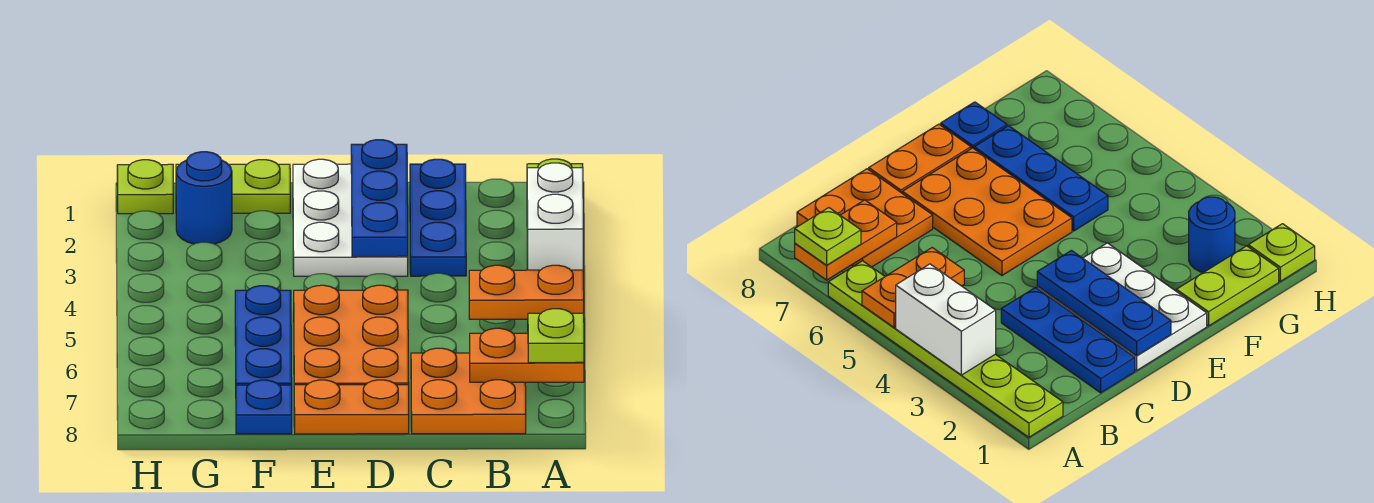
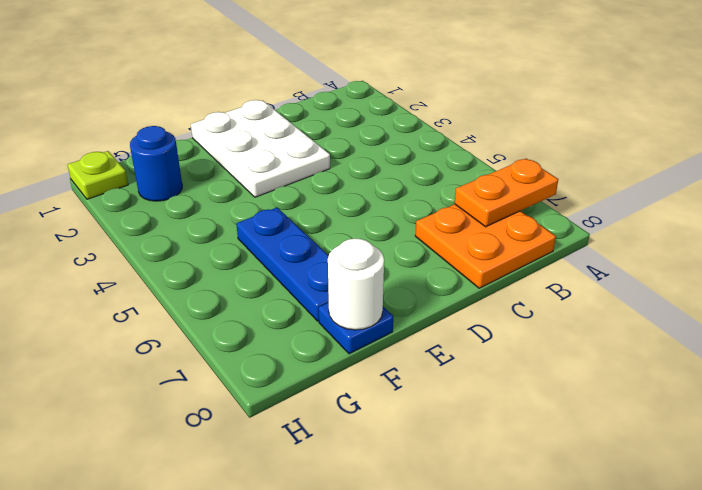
white round brick F8 level 2 -> none
none -> lime plate A1:A6 level 1
none -> blue plate C1:C3 level 1
none -> orange plate D5:E7 level 1

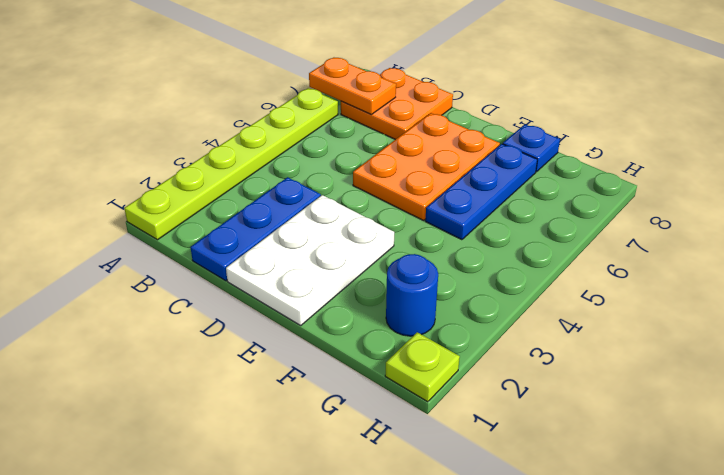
none -> orange plate D8:E8 level 1
none -> lime plate F1:G1 level 1
none -> white brick A3:A4 level 2

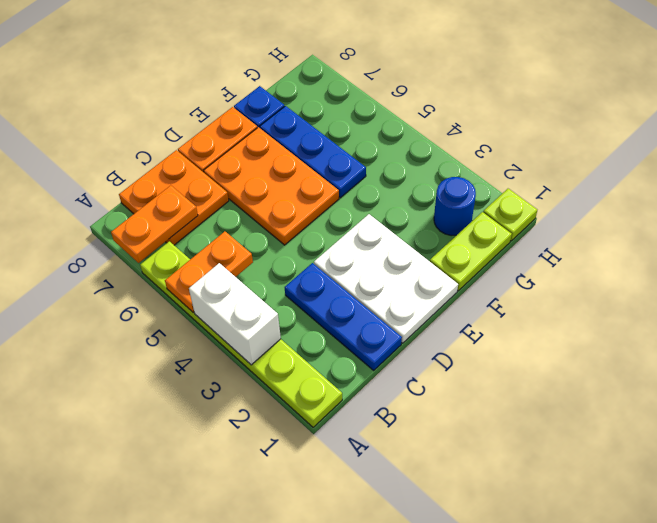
none -> blue plate D1:D3 level 2
none -> lime plate A7 level 3

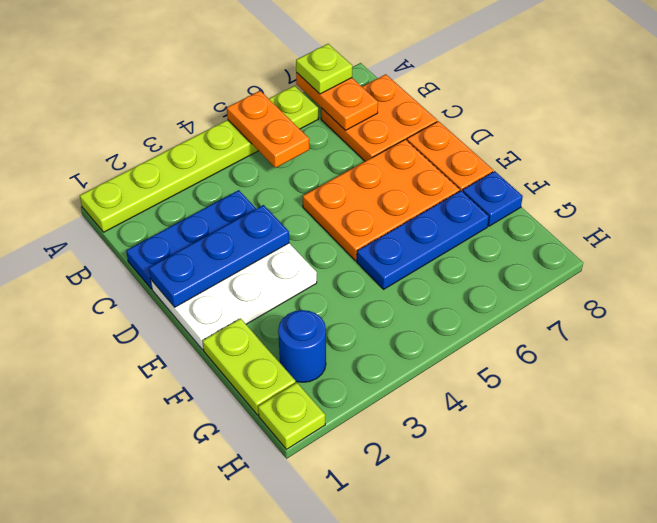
none -> white brick A3:A4 level 2

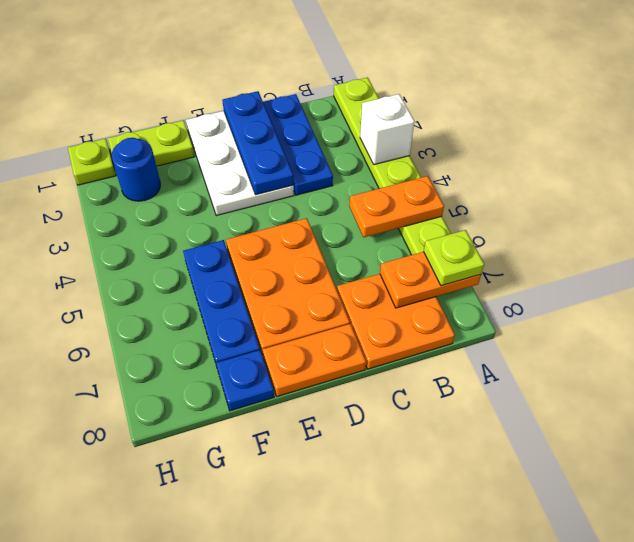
white brick A3 level 2 -> white brick A3:A4 level 2

